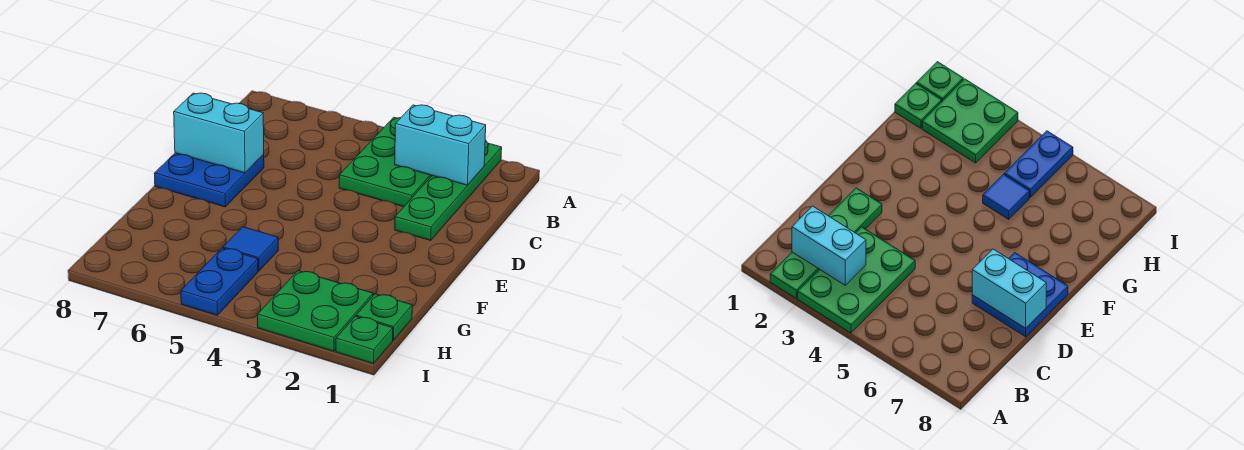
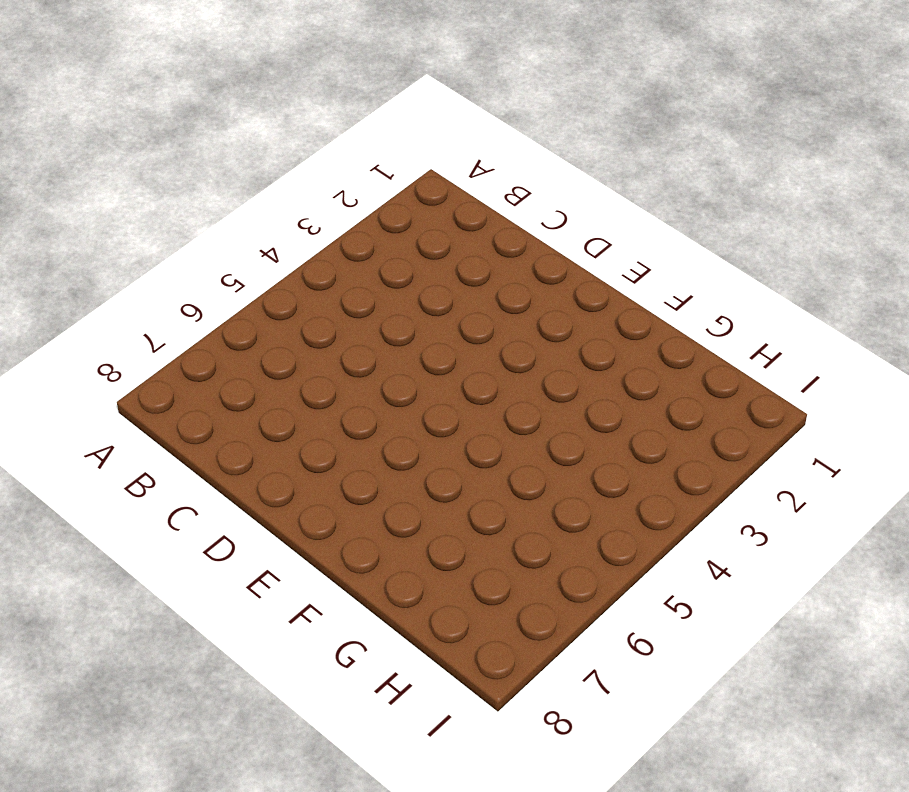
none -> green plate A2:D2 level 1
none -> green plate A3:C4 level 1

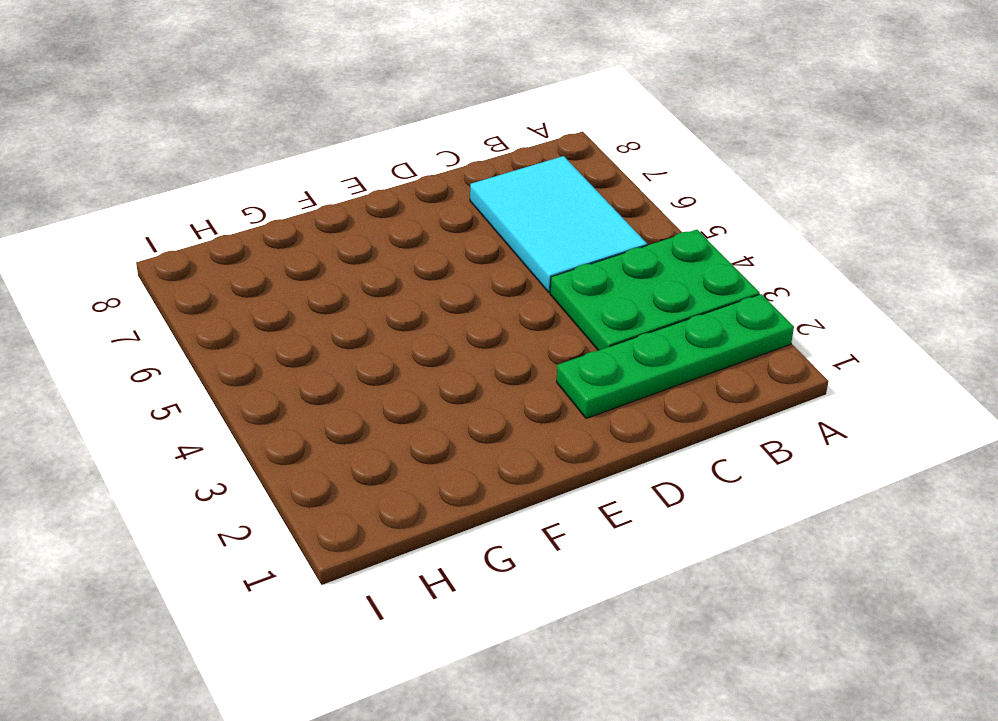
cyan tile B5:C7 level 1 -> none
none -> blue plate D7:E8 level 1
none -> blue tile G5 level 1

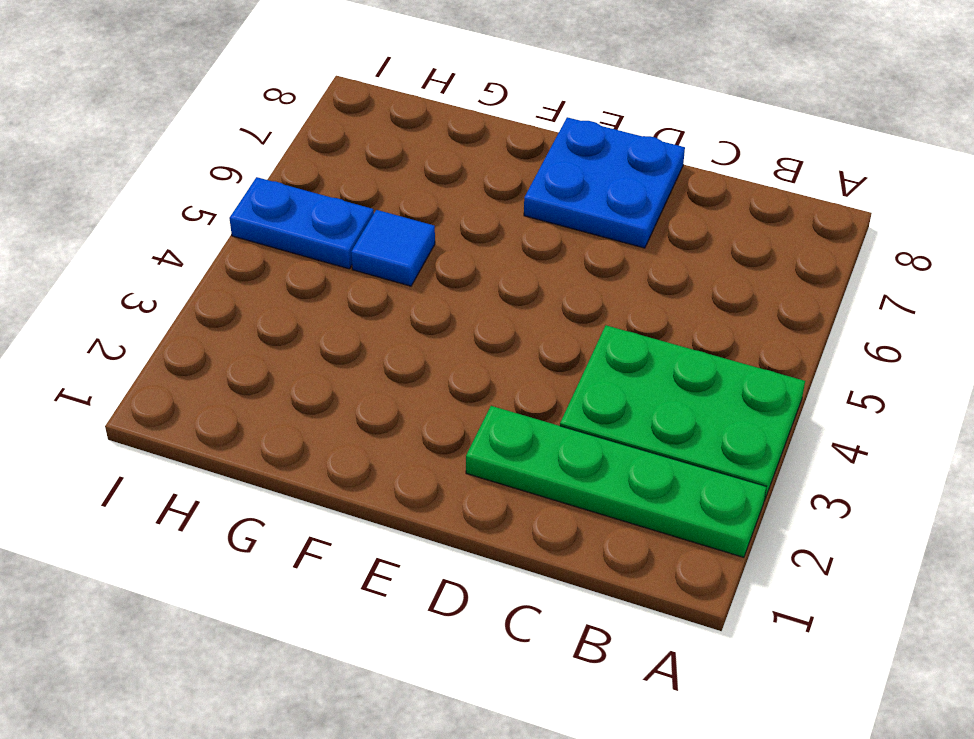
none -> green plate H1 level 1
none -> green plate H2:I3 level 1

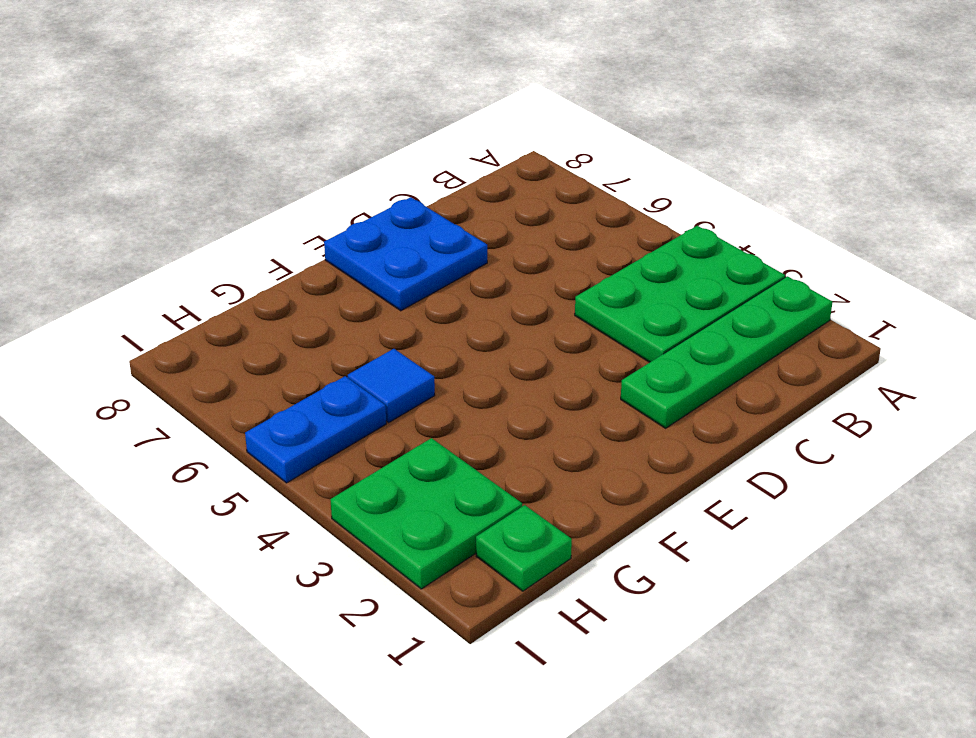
none -> green plate I1 level 1
none -> cyan brick B2:B3 level 2

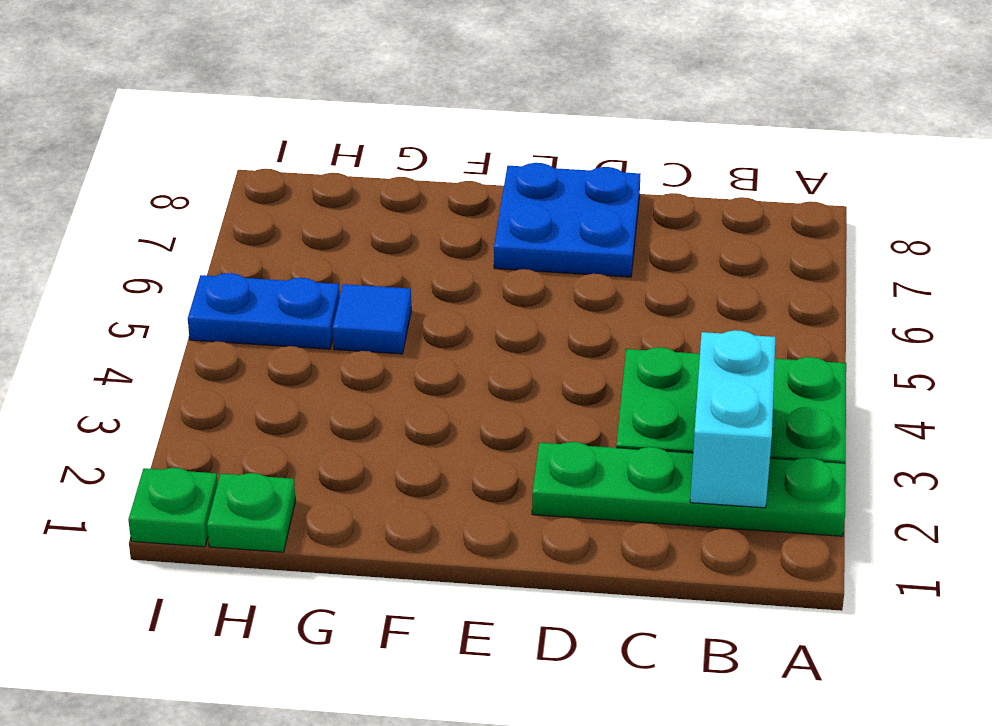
none -> green plate H2:I3 level 1
none -> cyan brick D7:D8 level 2

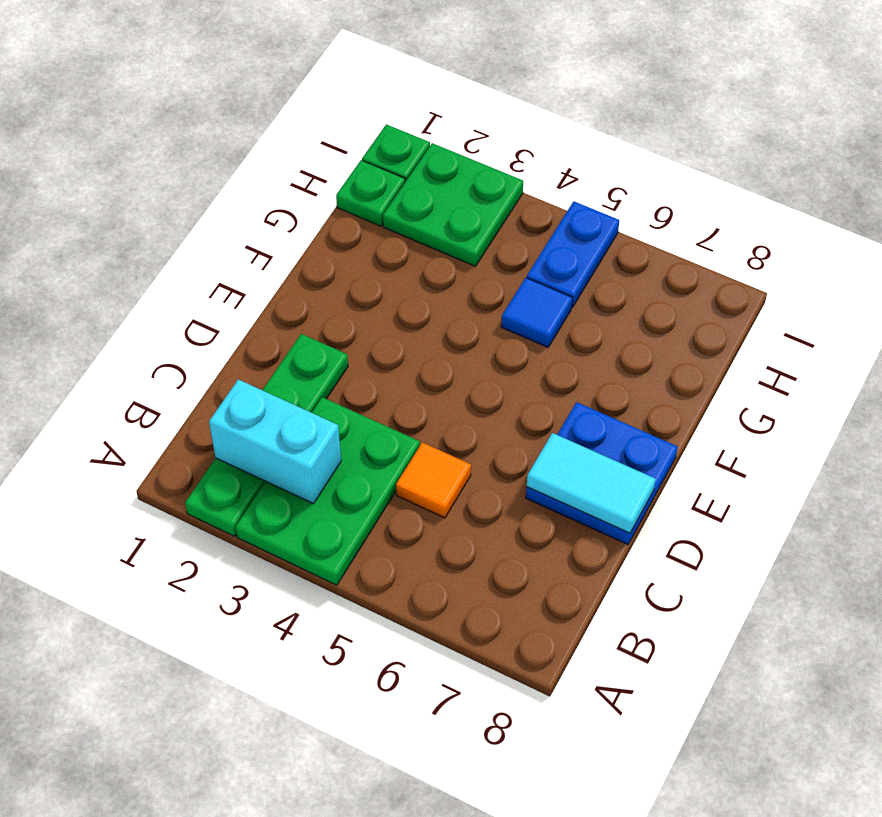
orange tile C5 level 1 -> none
cyan tile D7:D8 level 2 -> cyan brick D7:D8 level 2

